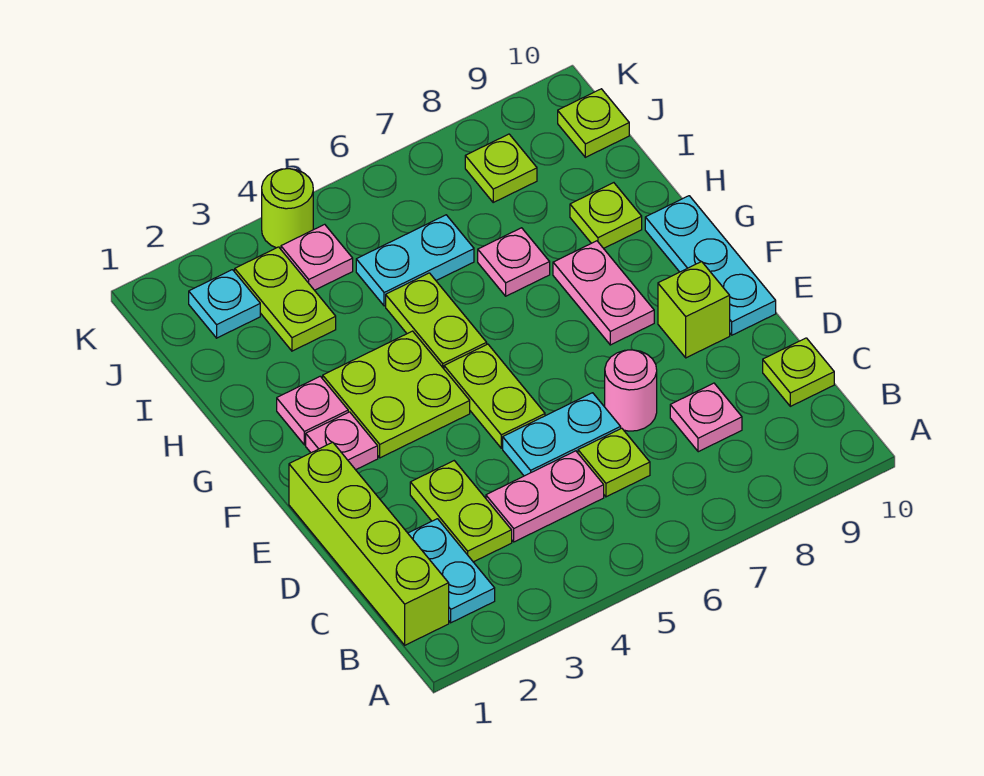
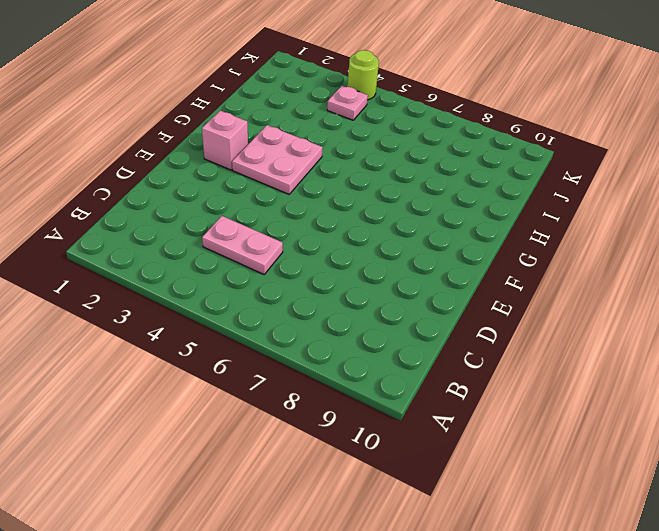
pink brick F2 level 1 -> pink plate F2 level 1
pink plate F3:G4 level 1 -> lime plate F3:G4 level 1
none -> lime brick B1:E1 level 1
none -> cyan plate B2:C2 level 1
none -> lime plate C3:D3 level 1

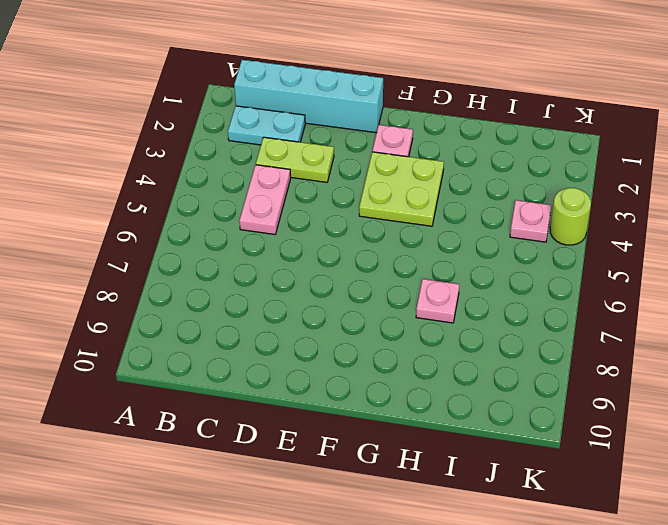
cyan brick B1:E1 level 1 -> lime brick B1:E1 level 1
none -> lime plate C6 level 1
none -> pink plate C8 level 1
none -> lime plate C10 level 1

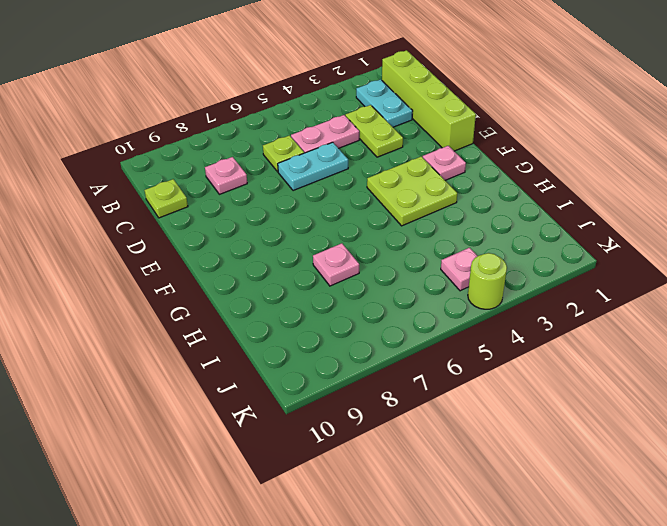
none -> pink round brick D7 level 1
none -> lime plate E5:F5 level 1
none -> lime brick E9 level 1

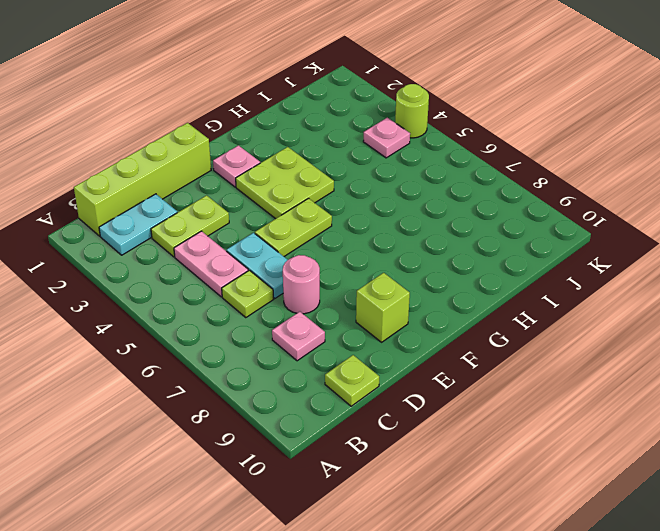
none -> cyan plate E10:G10 level 1
none -> pink plate F8:G8 level 1
none -> pink plate G2 level 1

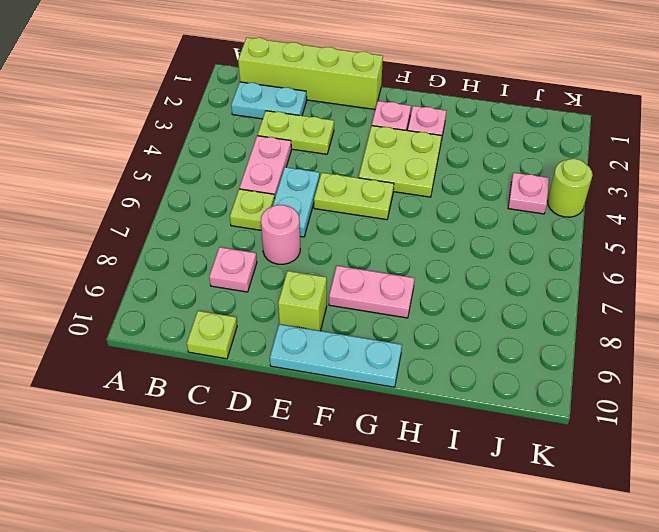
none -> lime plate G5:H5 level 1
none -> pink plate H7 level 1
none -> lime plate H9 level 1

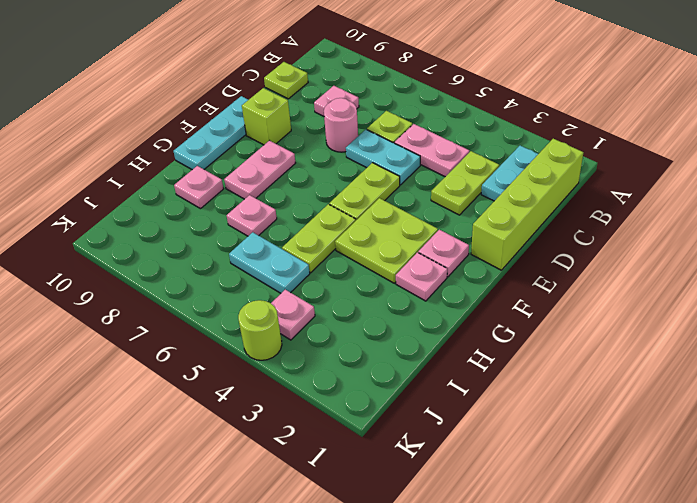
pink plate H9 level 1 -> lime plate H9 level 1
none -> lime plate I3:J3 level 1
none -> cyan plate J2 level 1
none -> lime plate J8 level 1

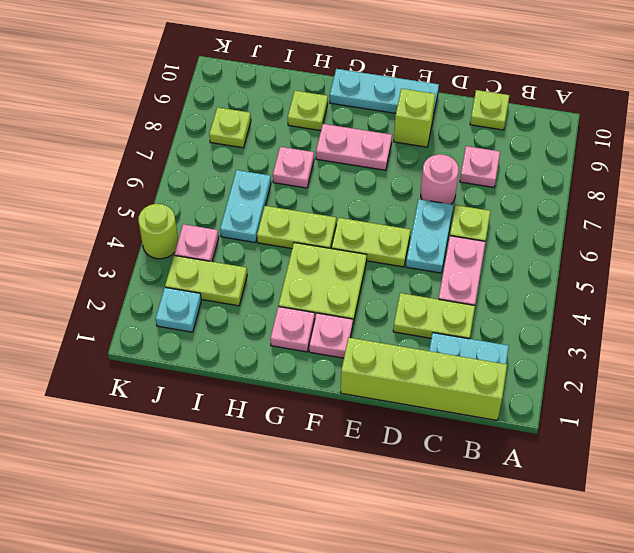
none -> lime plate J10 level 1

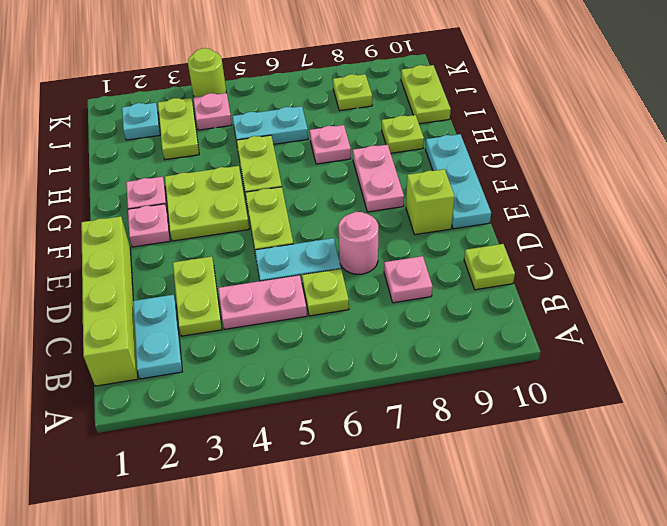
lime plate I10:J10 level 1 -> lime plate J10 level 1

